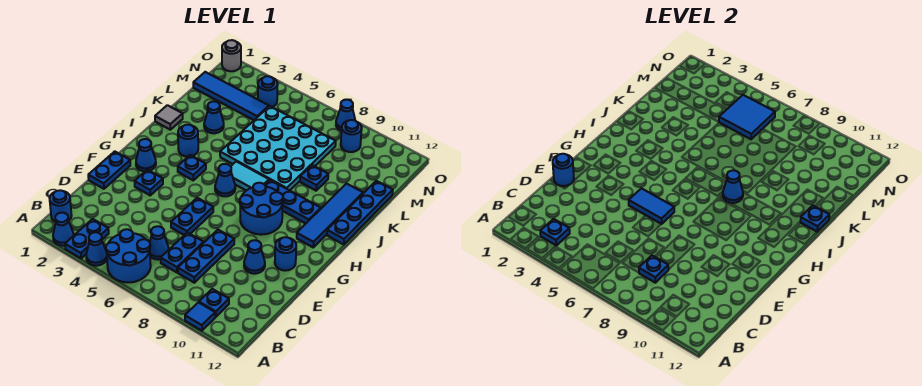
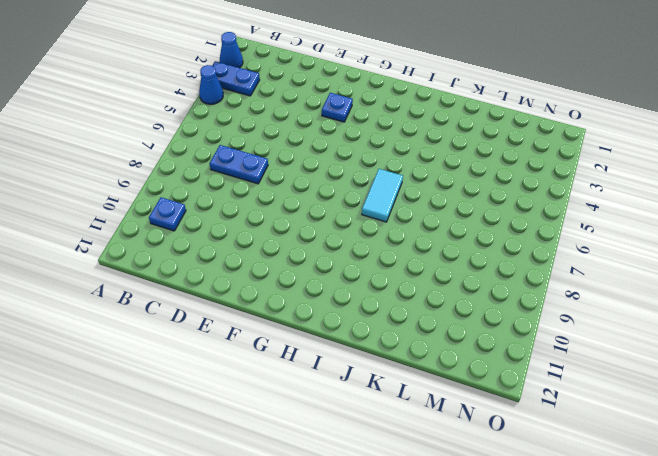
none -> blue round brick A5:B6 level 1
none -> blue tile A10 level 1
none -> blue round brick B1 level 1
none -> blue cone C6 level 1

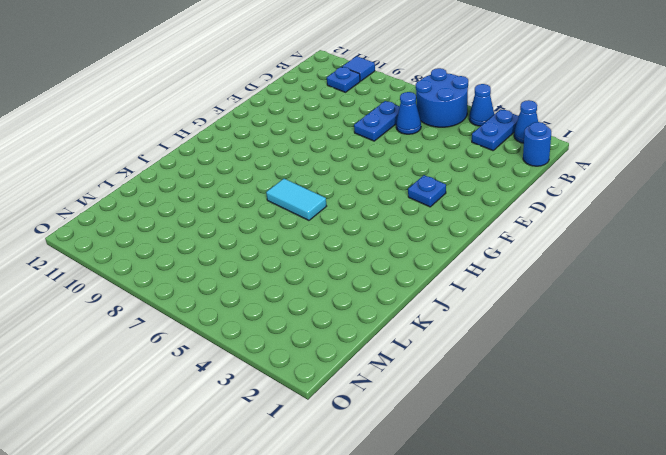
none -> blue plate C8:E8 level 1
none -> blue plate E1:F1 level 1
none -> blue plate E6:F6 level 1
none -> blue cone E10 level 1

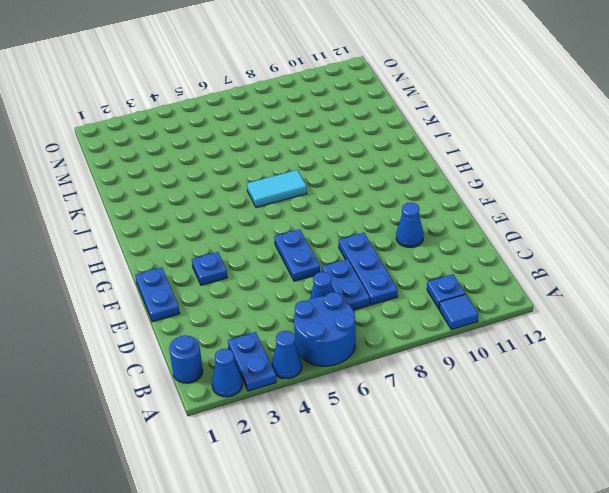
none -> blue round brick F11 level 1
none -> blue cone G2 level 1
none -> blue round brick G8:H9 level 1
none -> blue plate H4 level 1

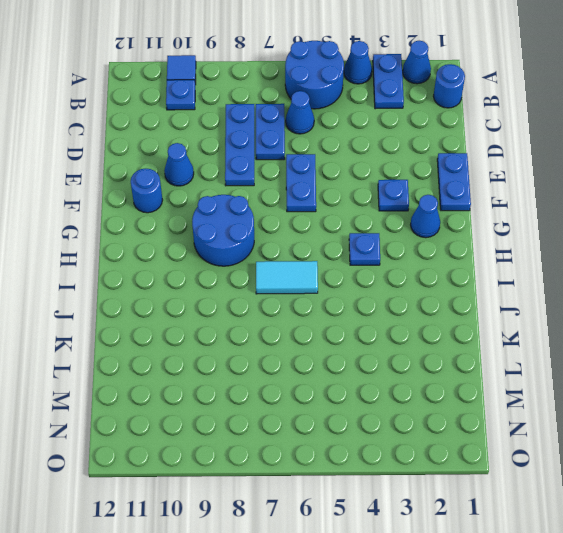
none -> blue cone H6 level 1
none -> blue tile H11:K11 level 1
none -> blue round brick I3 level 1
none -> blue plate I8:I10 level 1

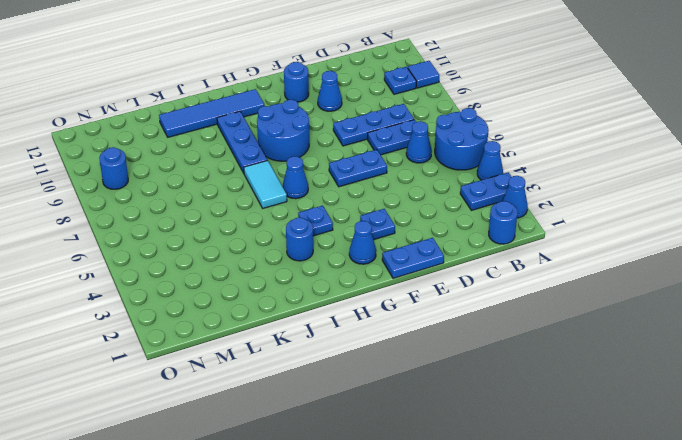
none -> blue plate I12:L12 level 1
none -> grey tile J1 level 1
none -> cyan plate J5:M8 level 1
none -> blue cone K3 level 1

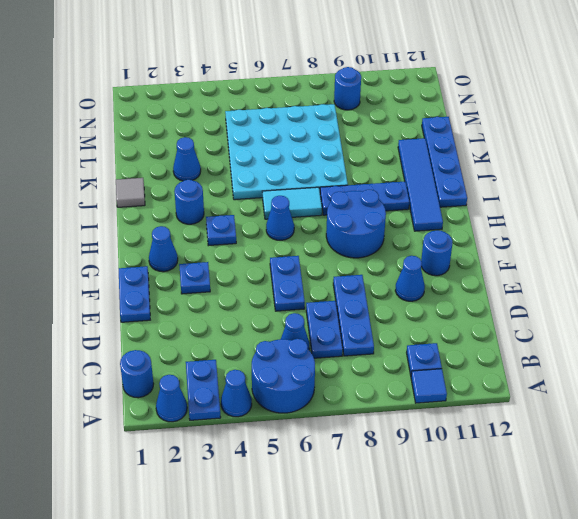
none -> blue plate K9 level 1
none -> blue tile M1:M4 level 1
none -> blue round brick N4 level 1
none -> grey round brick O1 level 1

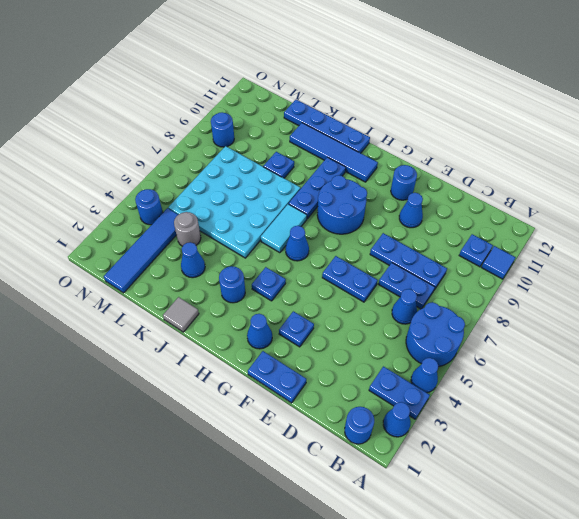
grey round brick L4 level 1 -> grey round brick O1 level 1
none -> blue cone O8 level 1
none -> blue plate B3 level 2
none -> blue plate C8 level 2
none -> blue round brick E1 level 2

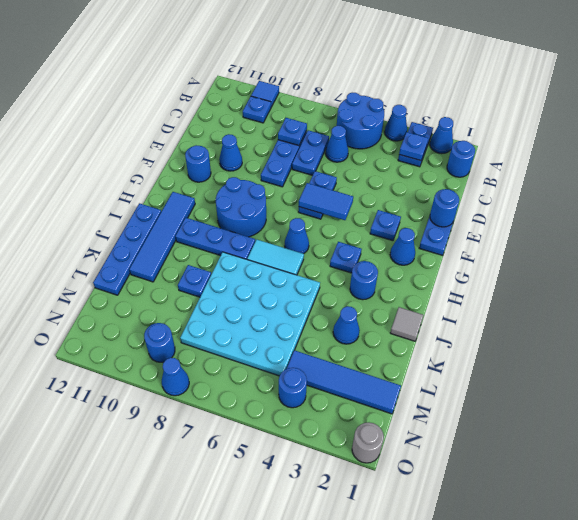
none -> blue cone I8 level 2
none -> blue plate J12 level 2
none -> blue tile M5:N6 level 2

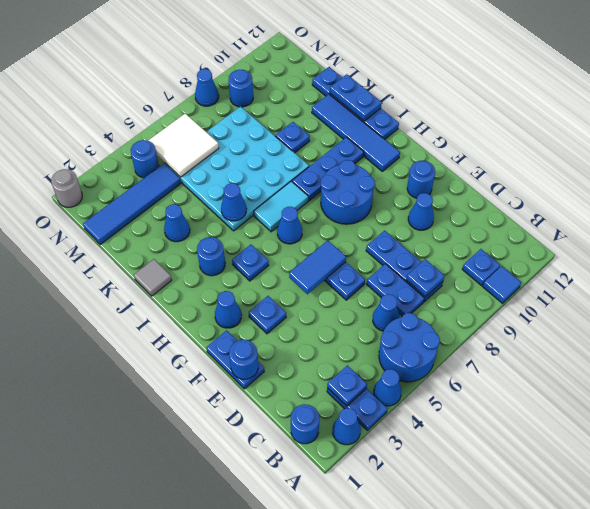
blue cone J5 level 2 -> blue cone I8 level 2
blue plate J12:K12 level 2 -> blue plate J12 level 2
white tile M5:N6 level 2 -> blue tile M5:N6 level 2

